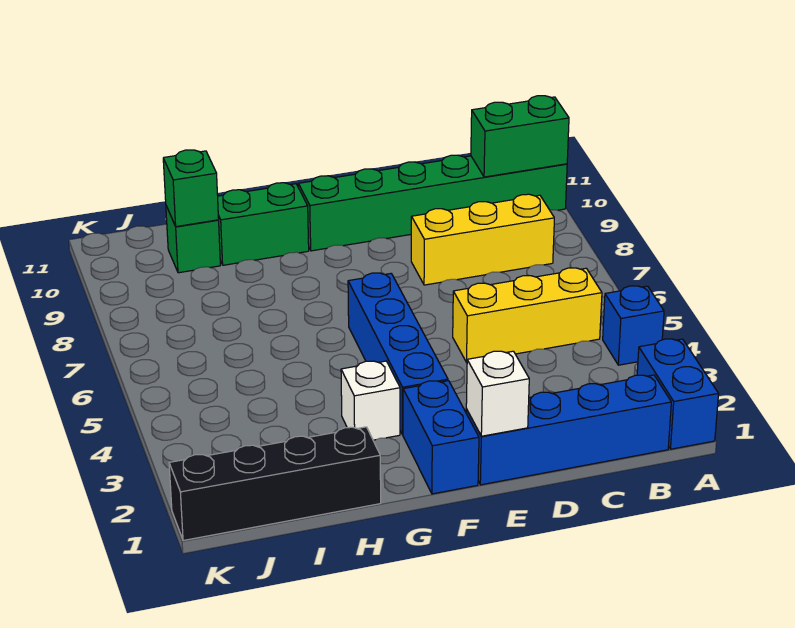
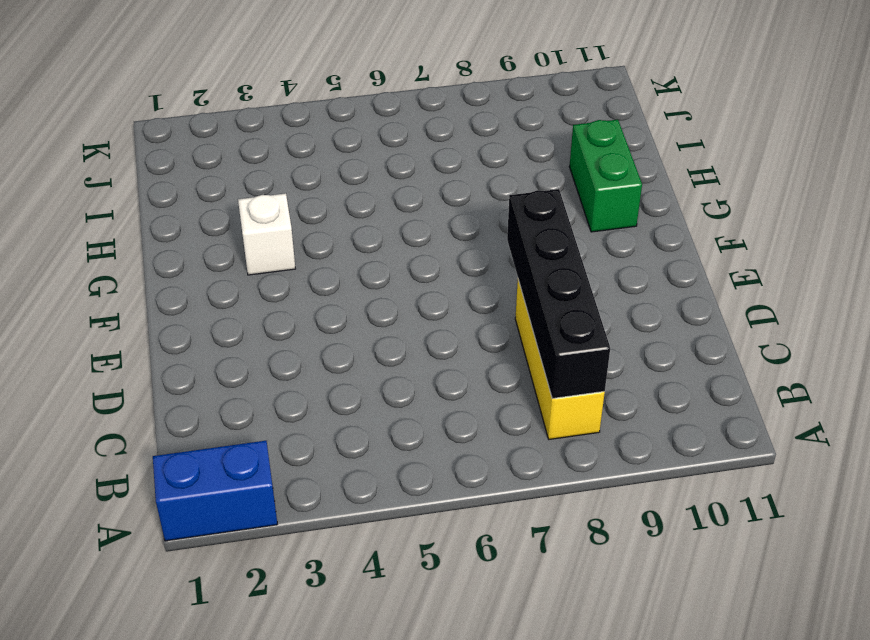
black brick B8:E8 level 2 -> black brick H1:K1 level 1
none -> blue brick A4 level 1
none -> green brick A10:F10 level 1
none -> blue brick B1:E1 level 1

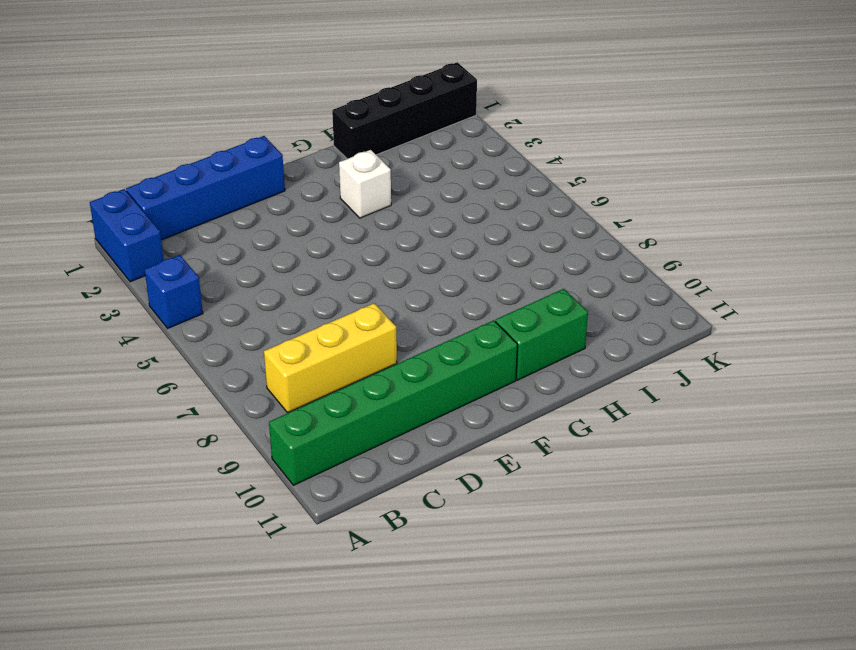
none -> yellow brick B5:D5 level 1
none -> blue brick F1:F2 level 1
none -> blue brick F3:F6 level 1

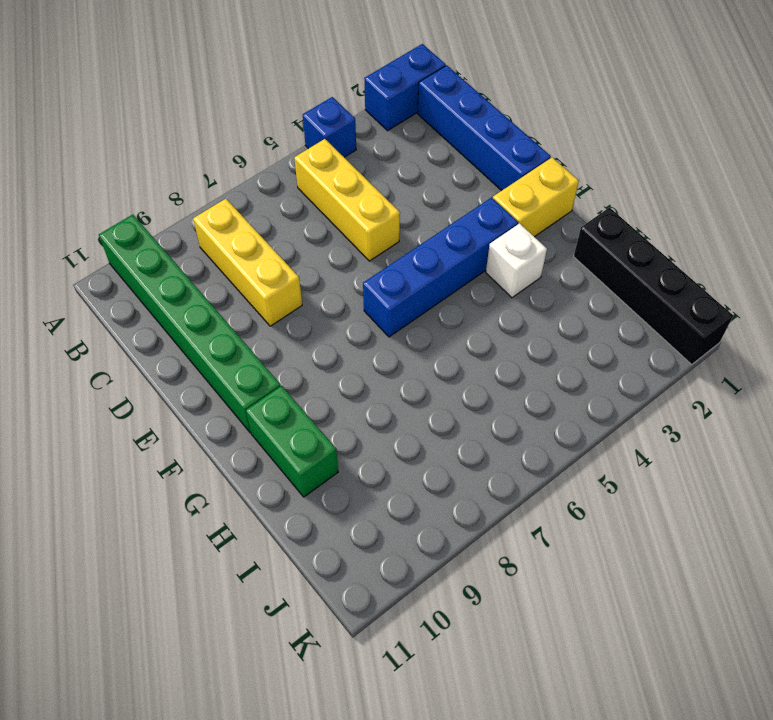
yellow brick F1:F2 level 1 -> blue brick F1:F2 level 1
none -> green brick I10 level 1
none -> green brick A10:B10 level 2
none -> white brick E1 level 2

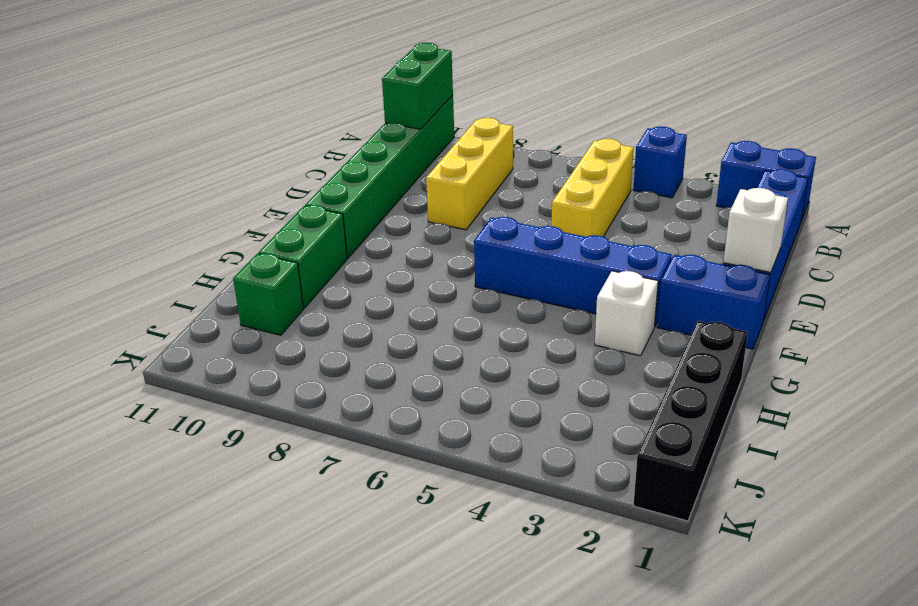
none -> green brick I10 level 2

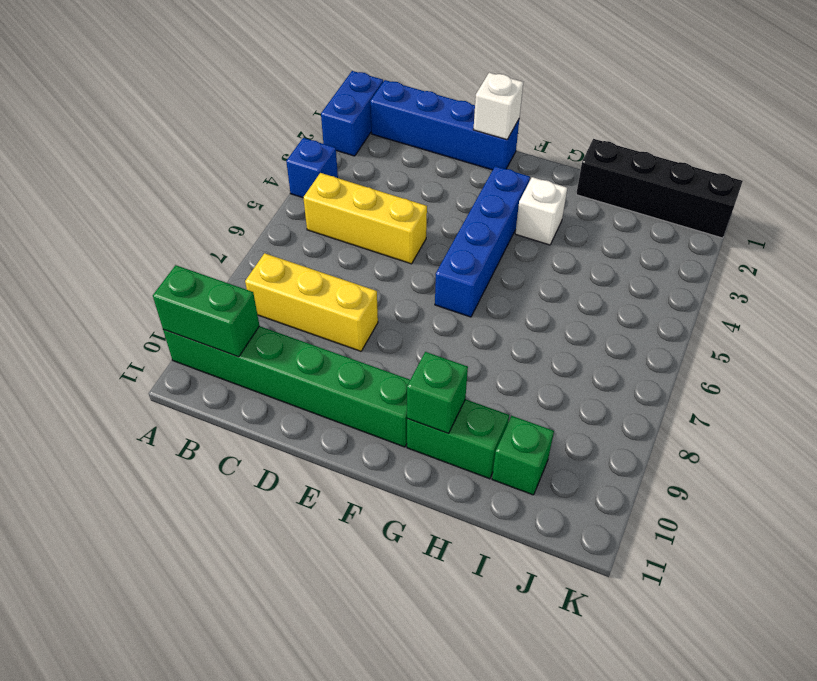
green brick G10 level 2 -> green brick I10 level 2
none -> blue brick F1:F2 level 1

